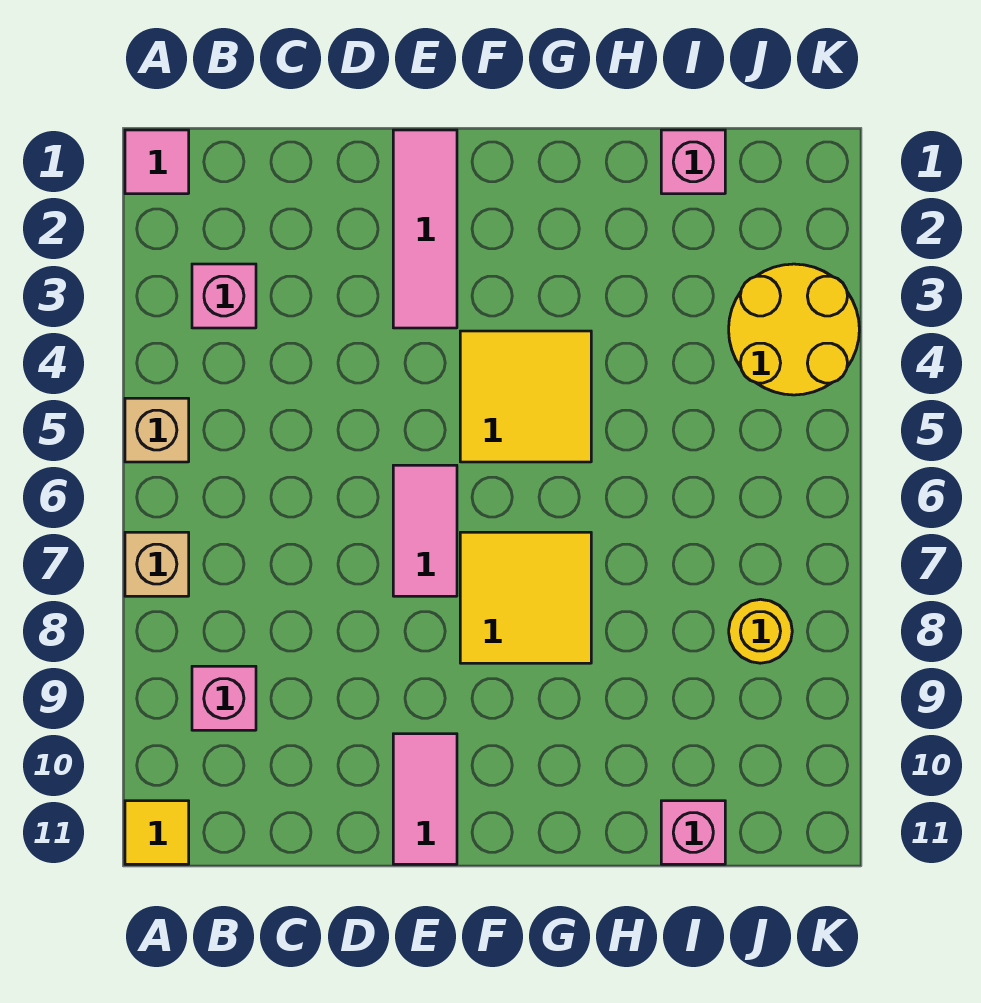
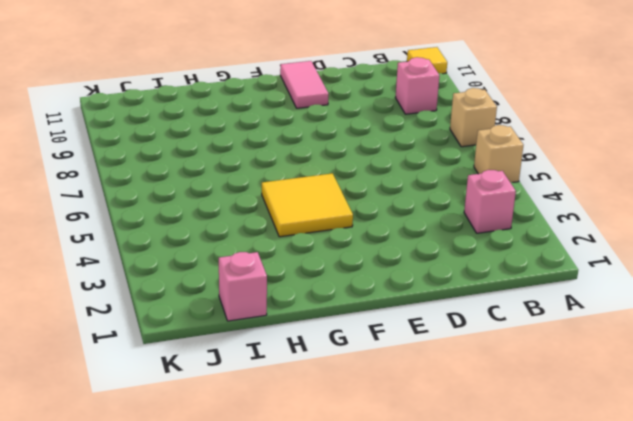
none -> pink tile A1 level 1
none -> pink tile E1:E3 level 1
none -> pink tile E6:E7 level 1

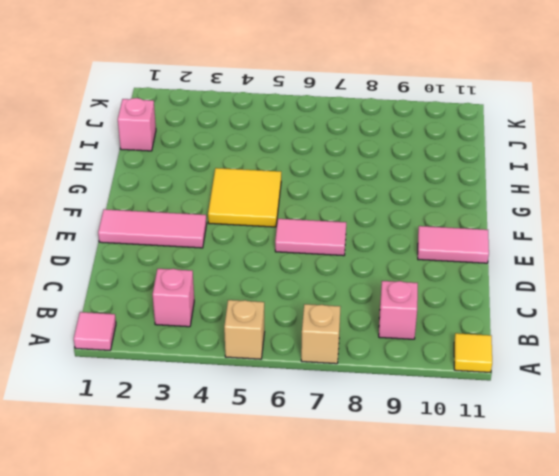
none -> yellow tile F7:G8 level 1
none -> pink brick I11 level 1
none -> yellow round brick J3:K4 level 1

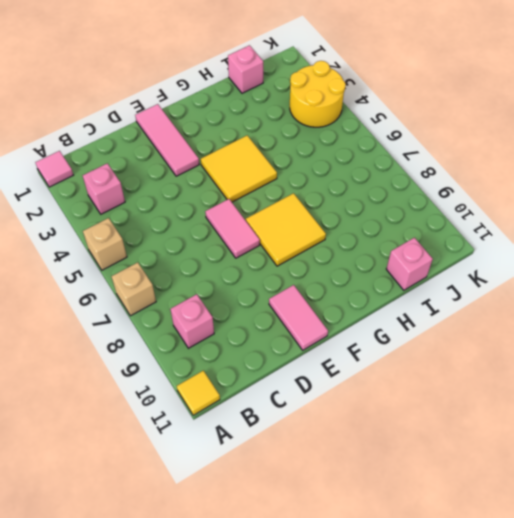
none -> yellow round brick J8 level 1

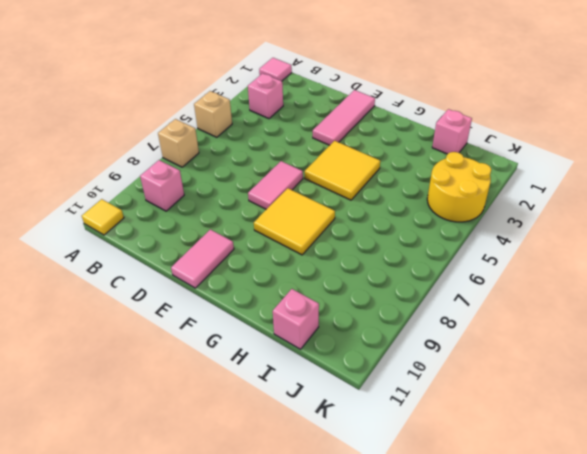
none -> yellow round brick J8 level 1

